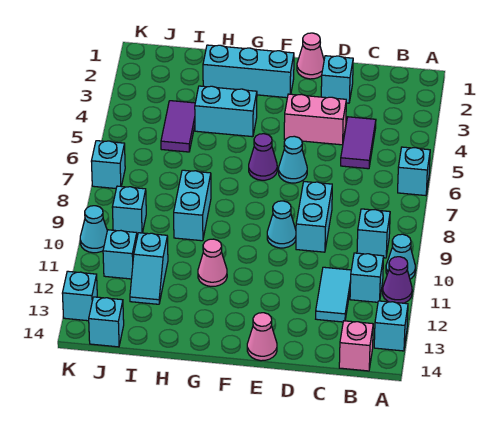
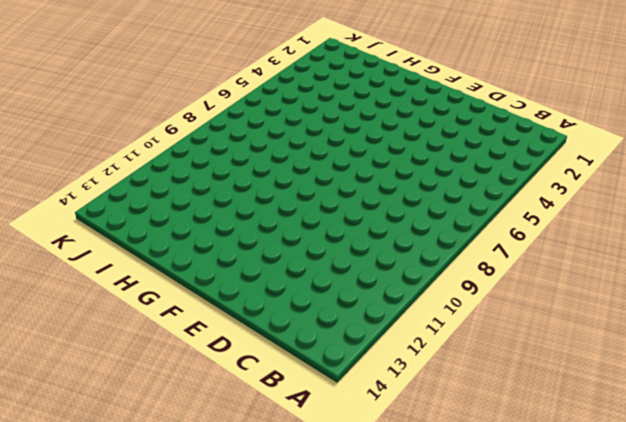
none -> cyan brick A6 level 1
none -> cyan cone A10 level 1
none -> purple cone A11 level 1

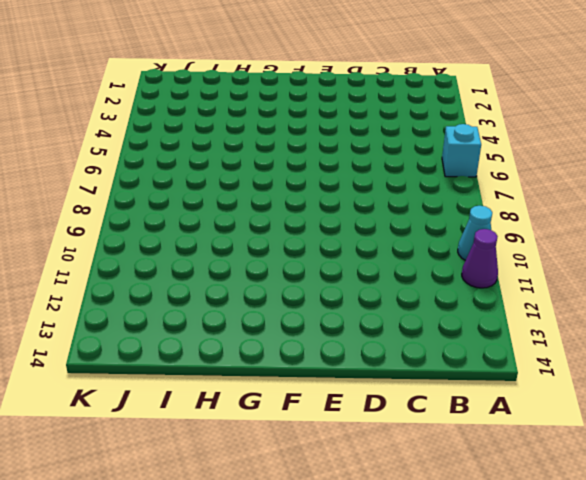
none -> cyan brick A13 level 1
none -> cyan brick B9 level 1
none -> cyan brick B11 level 1

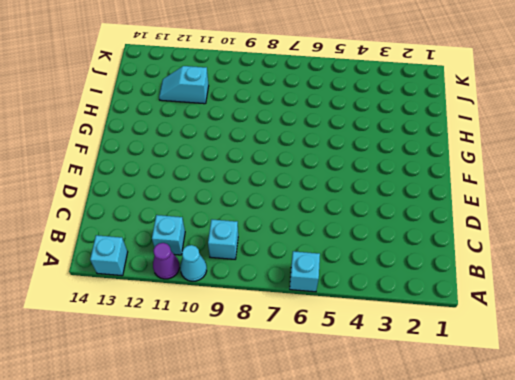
none -> pink brick B14 level 1
none -> purple tile C4:C5 level 1
none -> cyan tile C11:C12 level 1

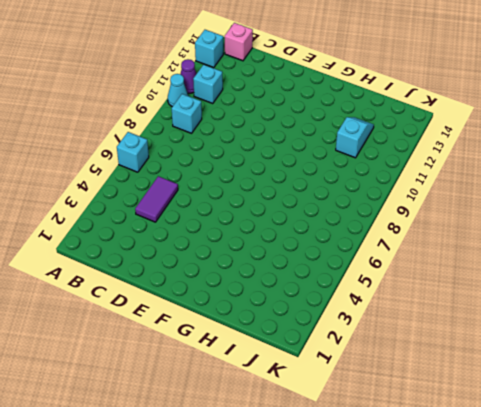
none -> cyan tile C11:C12 level 1
none -> cyan brick D2 level 1
none -> pink brick D4:E4 level 1

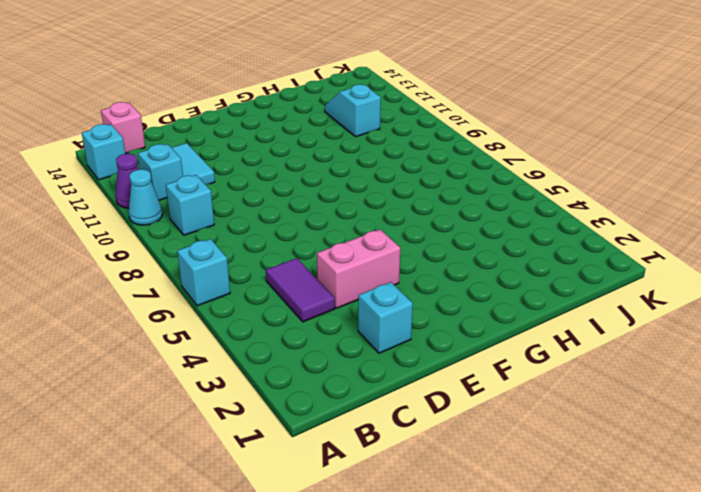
none -> cyan brick D8:D9 level 1
none -> pink cone E1 level 1
none -> cyan cone E6 level 1

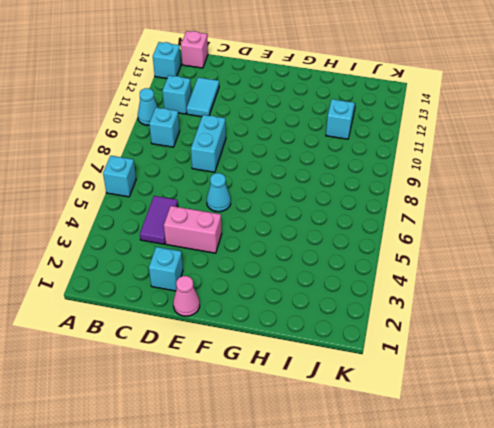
none -> purple cone A11 level 1
none -> cyan cone E9 level 1
none -> pink cone E14 level 1

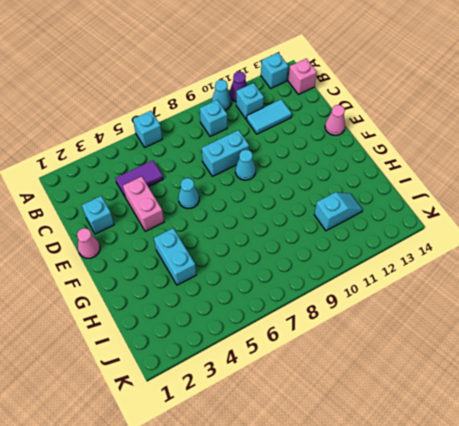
none -> cyan brick F2:H2 level 1
none -> purple cone F6 level 1
none -> pink cone G11 level 1

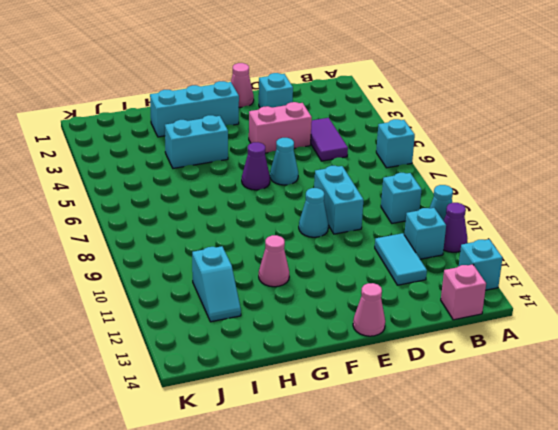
none -> cyan brick H8:H9 level 1
none -> purple tile I4:I5 level 1
none -> cyan brick J9 level 1

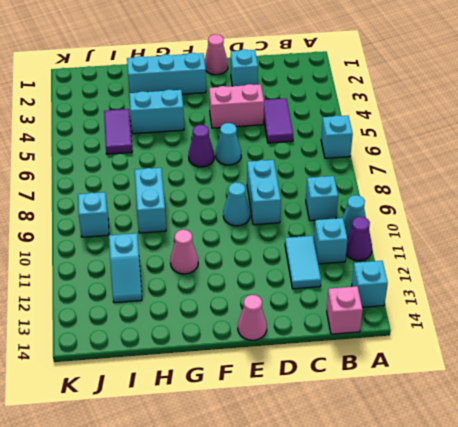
none -> cyan brick J11 level 1
none -> cyan brick J14 level 1
none -> cyan brick K7 level 1

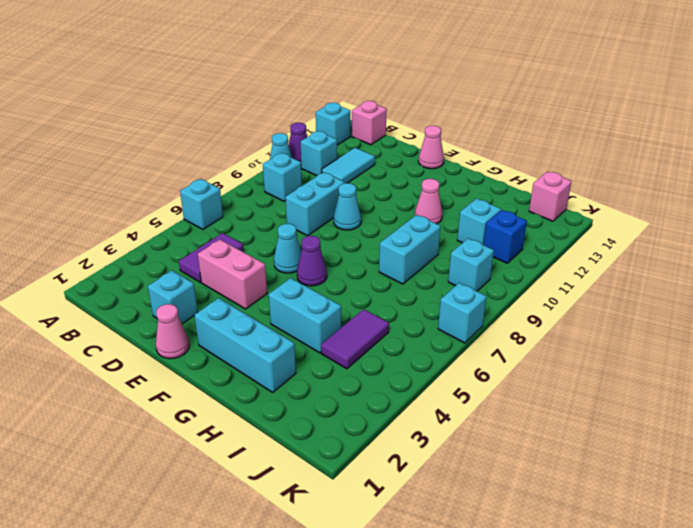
blue brick J11 level 1 -> cyan brick J11 level 1
pink brick J14 level 1 -> cyan brick J14 level 1
none -> cyan cone K10 level 1
none -> cyan brick K13 level 1

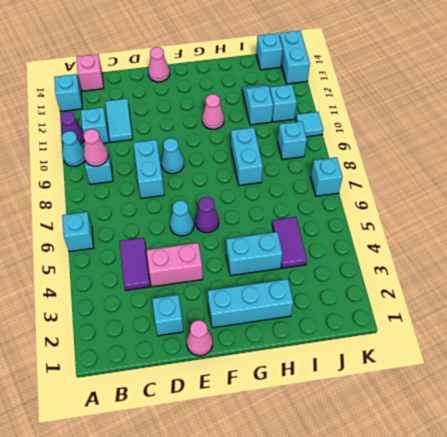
pink cone B9 level 2 -> none
cyan tile K10 level 1 -> cyan cone K10 level 1
cyan brick K13:K14 level 1 -> cyan brick K13 level 1

